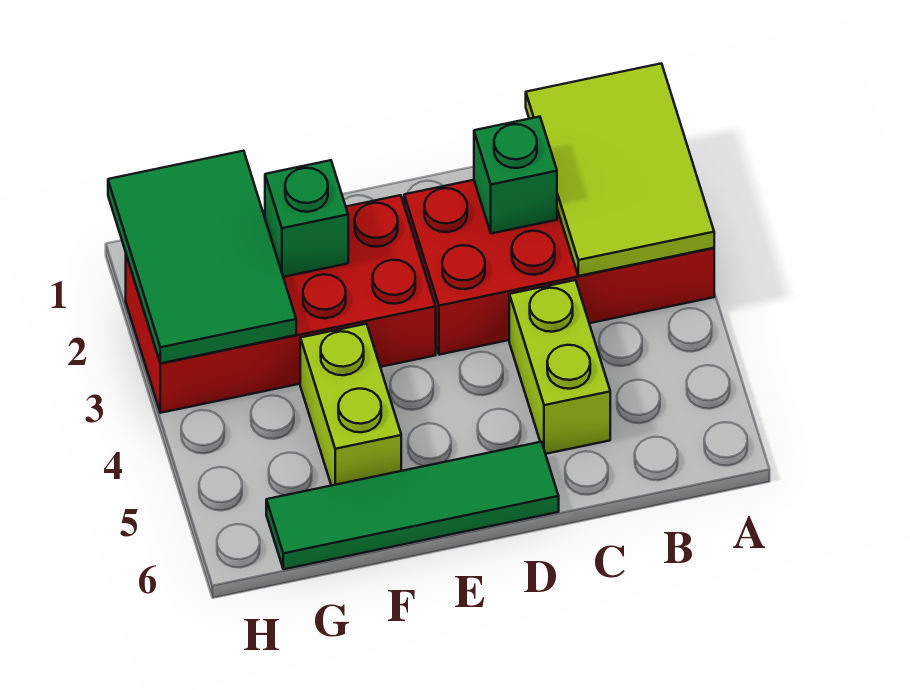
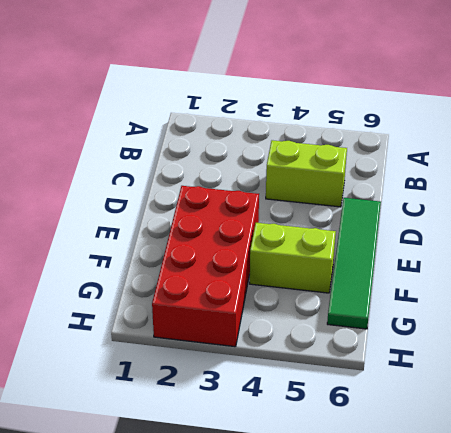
none -> red brick A2:D3 level 1
none -> lime tile A1:B3 level 2

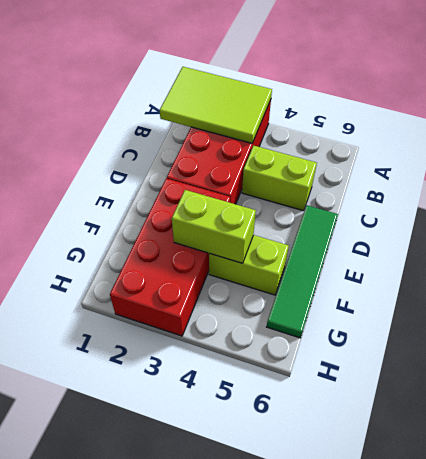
lime brick F3:F4 level 2 -> none
none -> green brick C2 level 2
none -> green brick F2 level 2

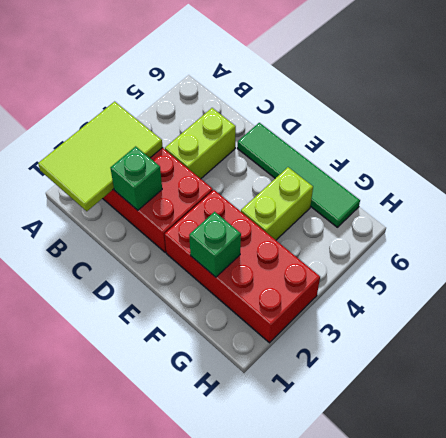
none -> green tile G1:H3 level 2

